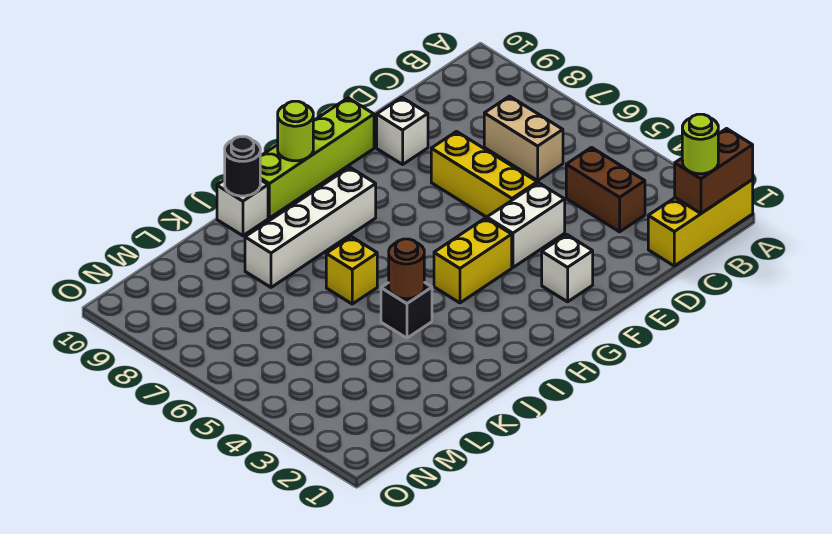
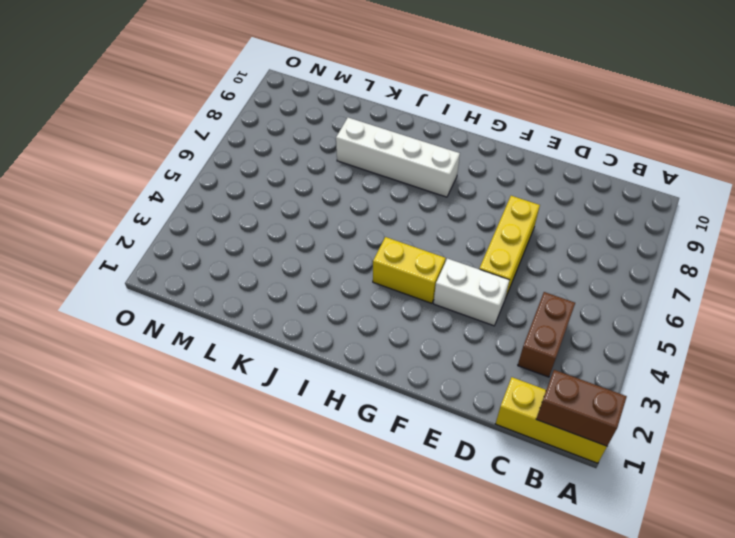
none -> tan brick C6:C7 level 1
none -> white brick E9 level 1
none -> white brick F2 level 1

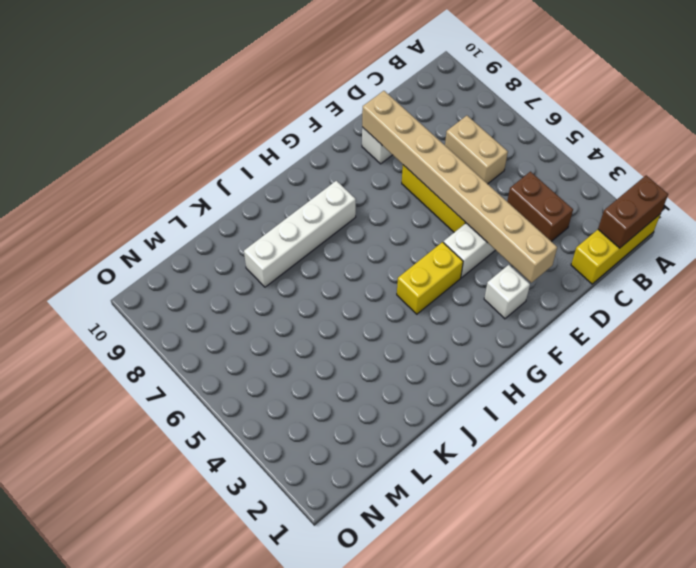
tan brick E2:E9 level 2 -> none
none -> lime brick F10:I10 level 1
none -> black brick J4 level 1
none -> yellow brick J6 level 1

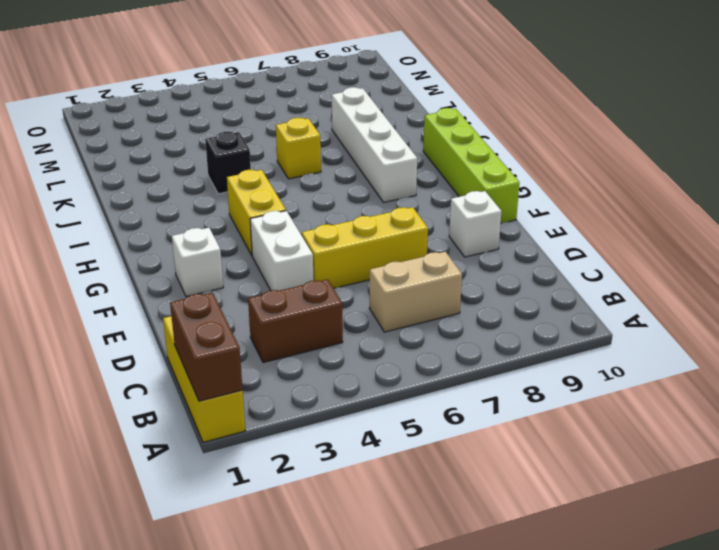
none -> white brick J10 level 1
none -> lime round brick H10 level 2
none -> brown round brick J4 level 2

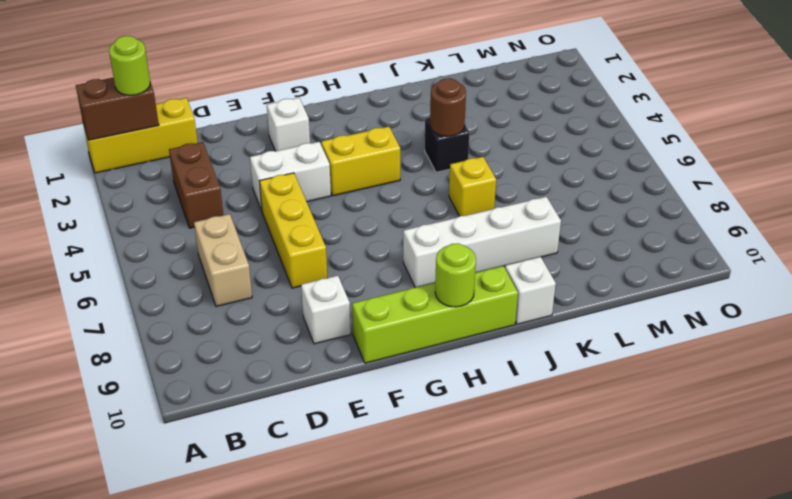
none -> black round brick J10 level 2

